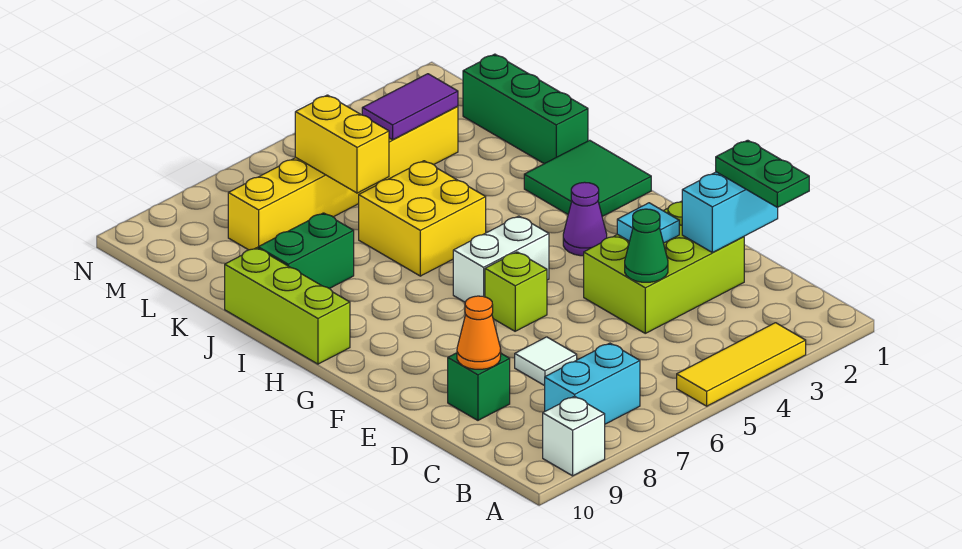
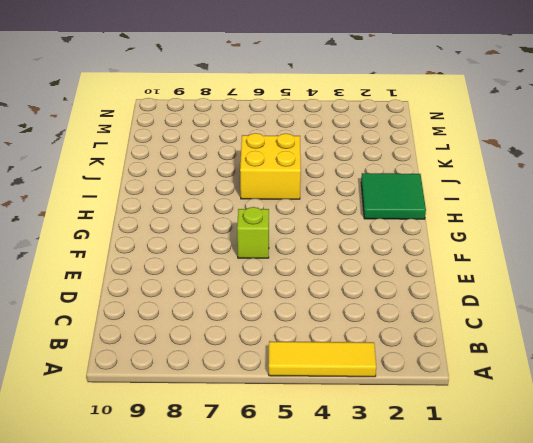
none -> white brick A9 level 1
none -> cyan brick B7:B8 level 1
none -> lime brick D2:E4 level 1

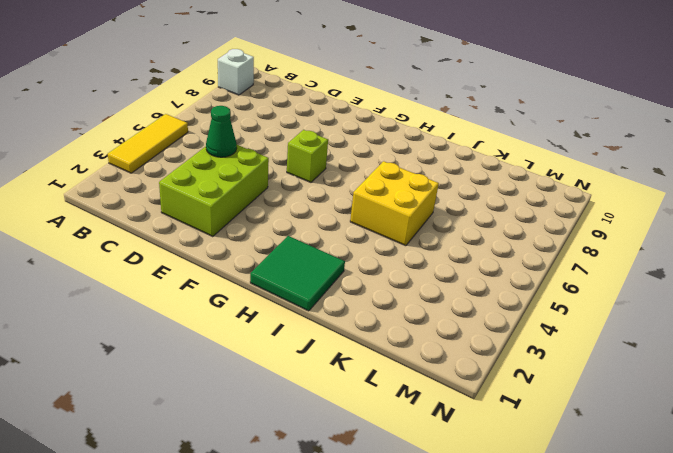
none -> cyan brick B7:B8 level 1
none -> white tile D7 level 1
none -> green brick D9 level 1

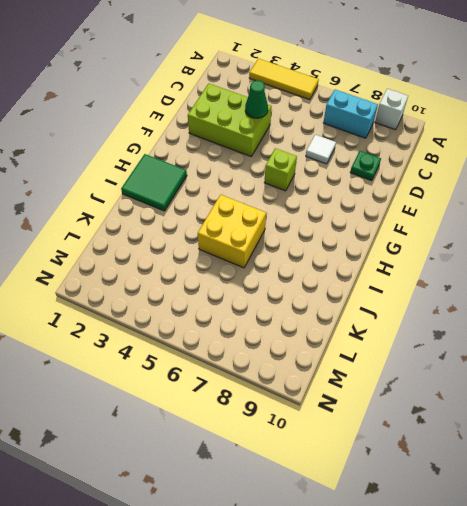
green plate D9 level 1 -> green brick D9 level 1
none -> purple cone G3 level 1
none -> white brick G5:G6 level 1
none -> lime brick H10:J10 level 1

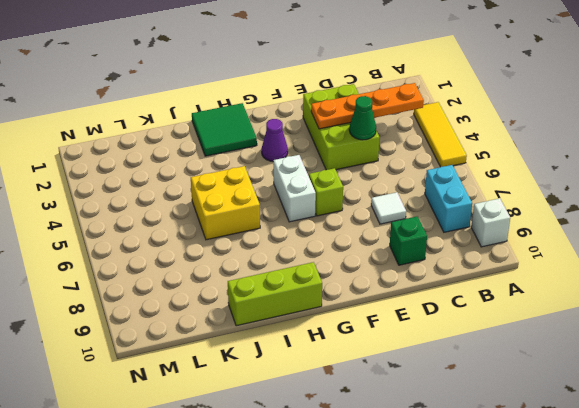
orange plate B3:E3 level 2 -> cyan tile E3 level 2
none -> green brick J1:L1 level 1
none -> green brick J8:J9 level 1
none -> yellow brick L3:L8 level 1

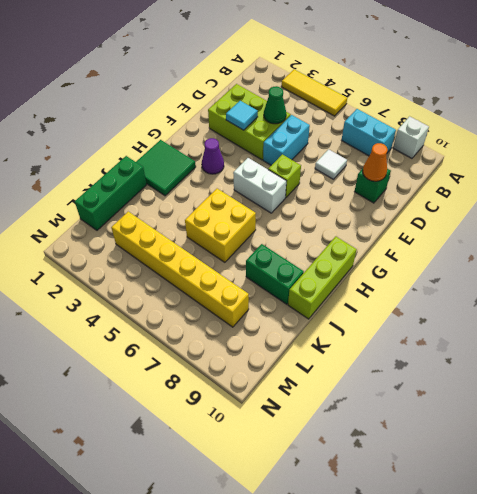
cyan brick D5:E5 level 1 -> cyan brick D1:D2 level 2
none -> yellow brick K6:L6 level 2
none -> purple tile L3:L4 level 2
none -> green plate C1:D1 level 3

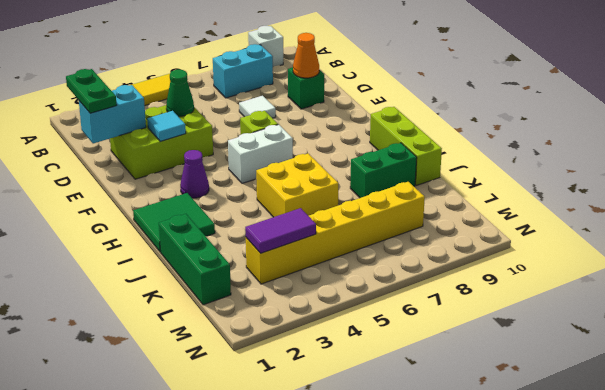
none -> yellow brick K6:L6 level 2

